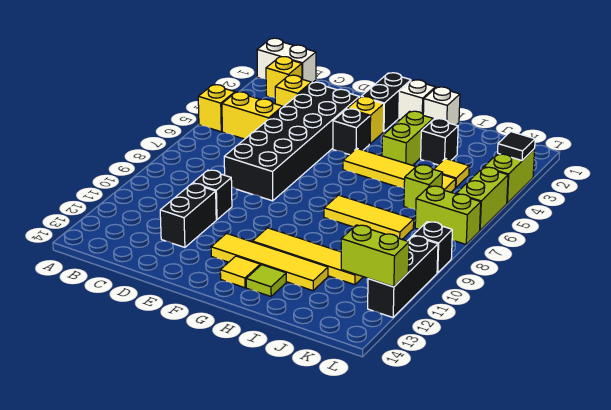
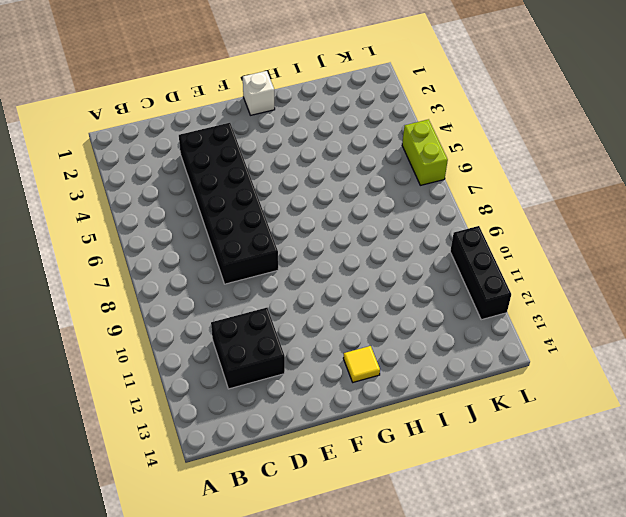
black brick C11:D12 level 1 -> black brick D11:D12 level 1
none -> white brick A1:B1 level 1
none -> yellow brick A5 level 1
none -> yellow brick B2 level 1
none -> yellow brick B5:C5 level 1

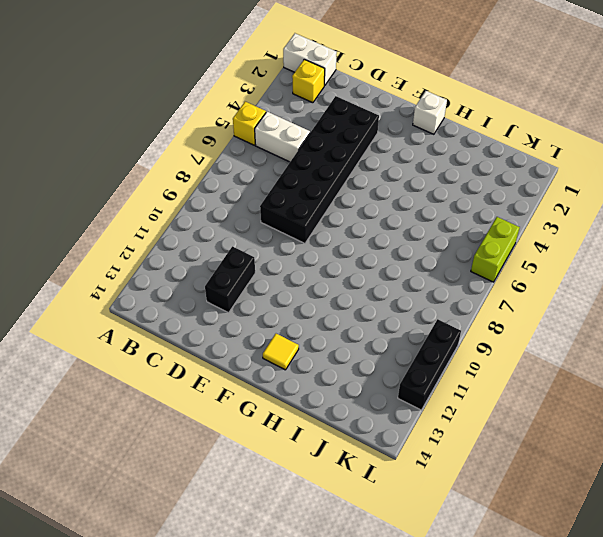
white brick B5:C5 level 1 -> yellow brick B5:C5 level 1
none -> yellow brick C3 level 1
none -> black brick D10 level 1
none -> black brick F1:F2 level 1
none -> yellow brick F3 level 1

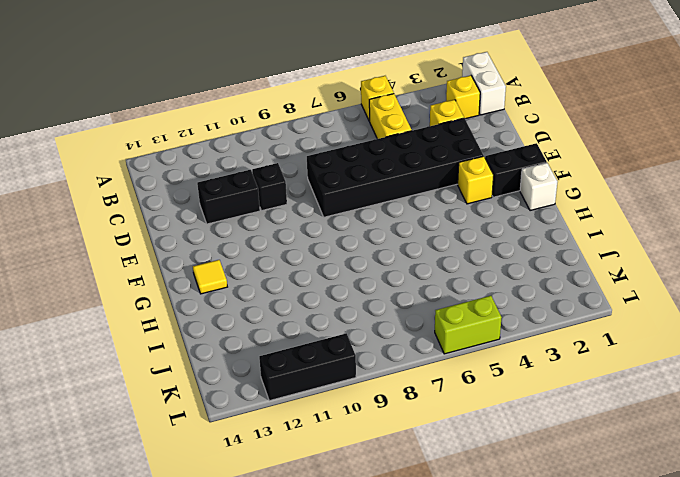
none -> black brick F4 level 1
none -> yellow tile F12:I12 level 1
none -> yellow tile G5:J5 level 1
none -> yellow tile G11:J11 level 1

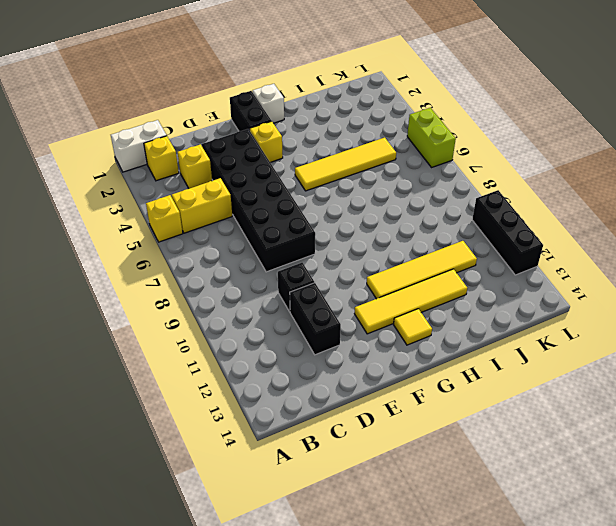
none -> black brick F4 level 1
none -> white brick H1 level 1
none -> lime brick H3:H4 level 1
none -> yellow tile H8:J8 level 1

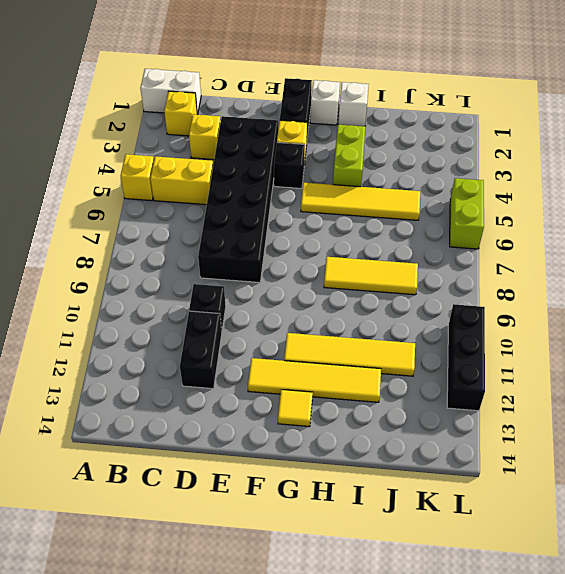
none -> lime tile H13 level 1
none -> black brick I3 level 1
none -> yellow tile J4 level 1
none -> lime brick J6 level 1

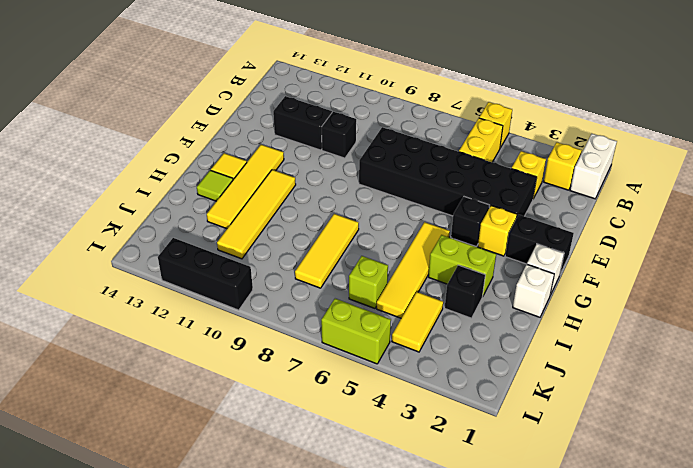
yellow tile J4:K4 level 1 -> yellow tile J4 level 1
none -> lime brick K7:L7 level 1
none -> lime brick L3:L4 level 1
none -> black brick L9 level 1
none -> lime brick K12:L12 level 2

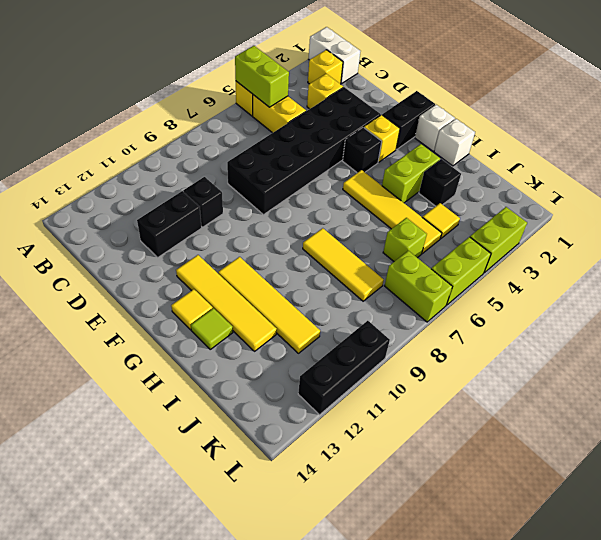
lime brick A5:B5 level 2 -> lime brick K12:L12 level 2
none -> black brick L9 level 1
none -> black tile L3 level 2

